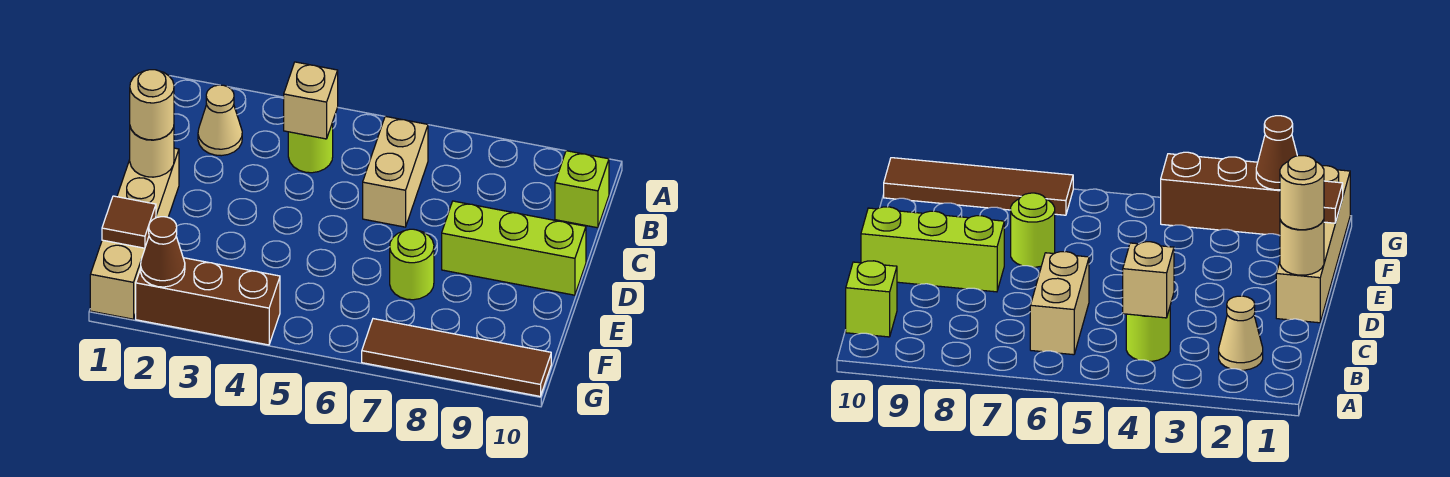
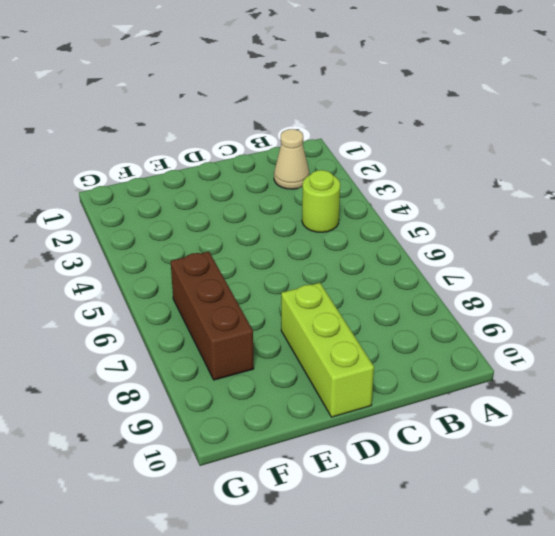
brown brick F6:F8 level 1 -> brown brick G2:G4 level 1
none -> tan brick B6:C6 level 1
none -> lime brick B10 level 1
none -> tan brick D1:G1 level 1

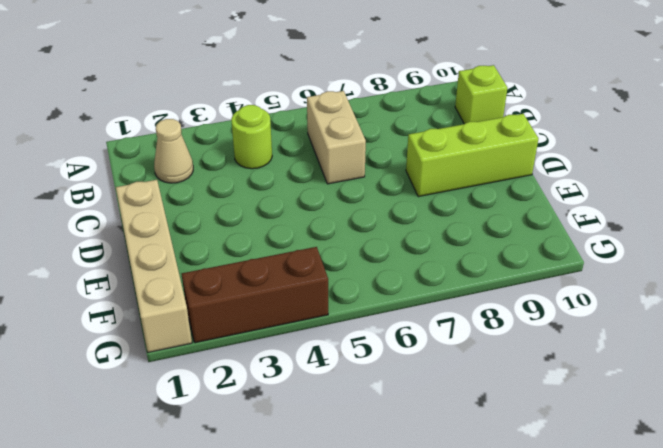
none -> lime round brick E7 level 1
none -> brown tile G7:G10 level 1
none -> tan brick B4 level 2

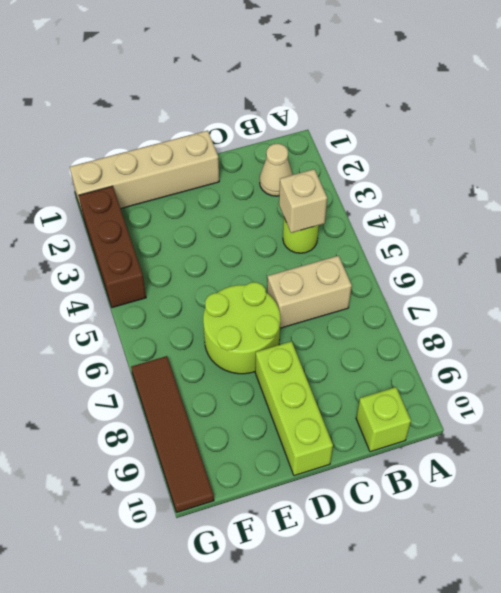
lime round brick D6:E7 level 1 -> lime round brick E7 level 1
none -> tan round brick D1 level 2
none -> brown tile F1 level 2
none -> brown cone G2 level 2

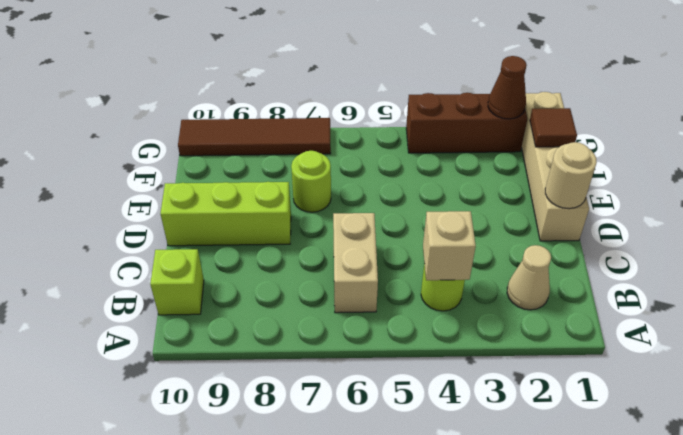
none -> tan round brick D1 level 3

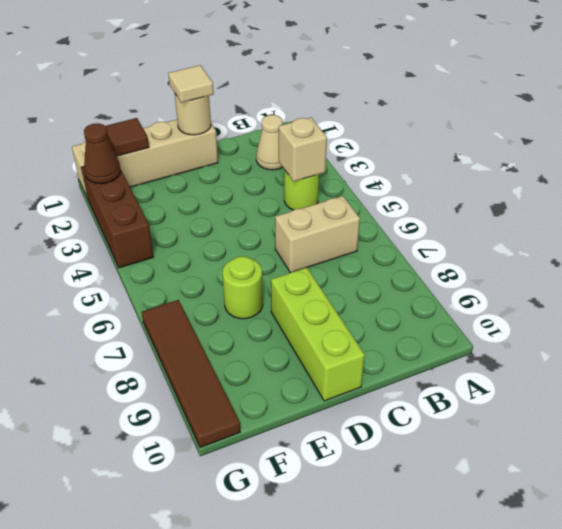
tan tile D1 level 3 -> tan round brick D1 level 3
none -> lime brick B10 level 1

